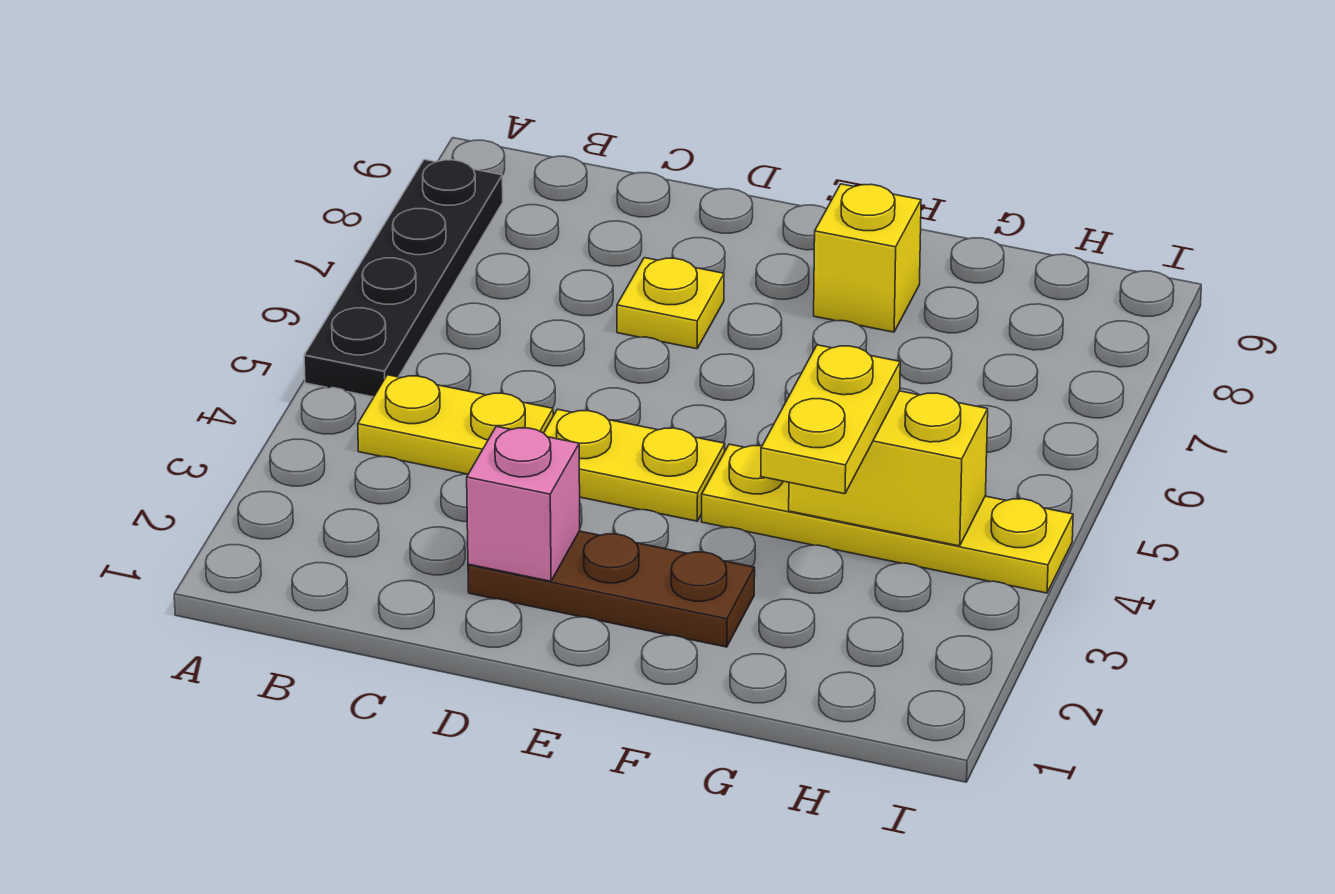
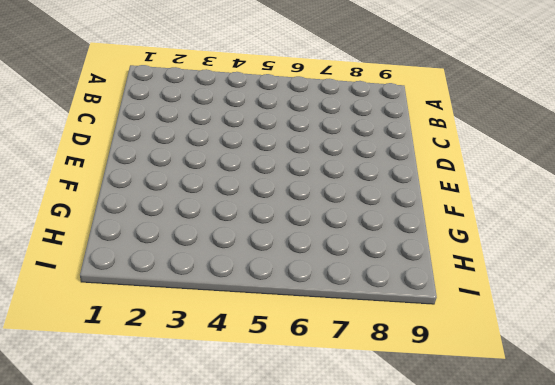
none -> black plate A5:A8 level 1
none -> yellow plate B4:C4 level 1

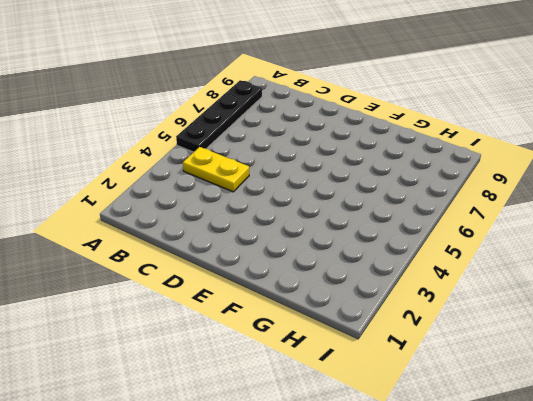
none -> brown plate D2:F2 level 1
none -> yellow plate D4:E4 level 1

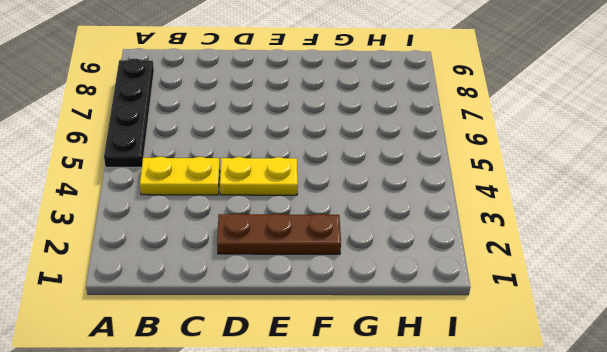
none -> yellow plate D7 level 1
none -> yellow plate F4:I4 level 1

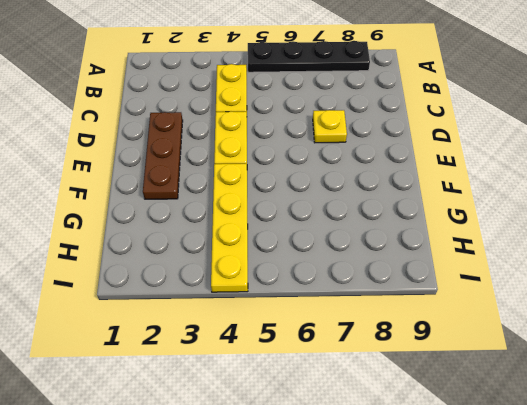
none -> yellow brick F8 level 1
none -> pink brick D2 level 2

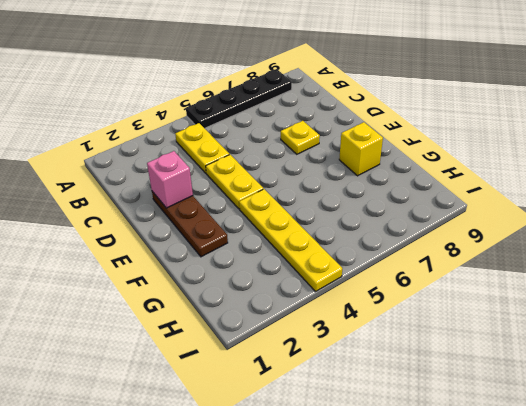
none -> yellow brick G4:H4 level 2
none -> yellow plate G3:G4 level 3

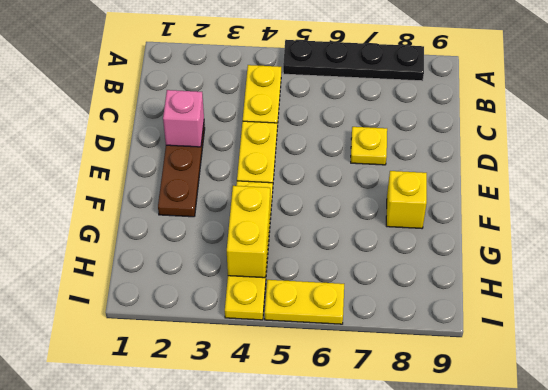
yellow plate I5:I6 level 1 -> yellow plate G3:G4 level 3

